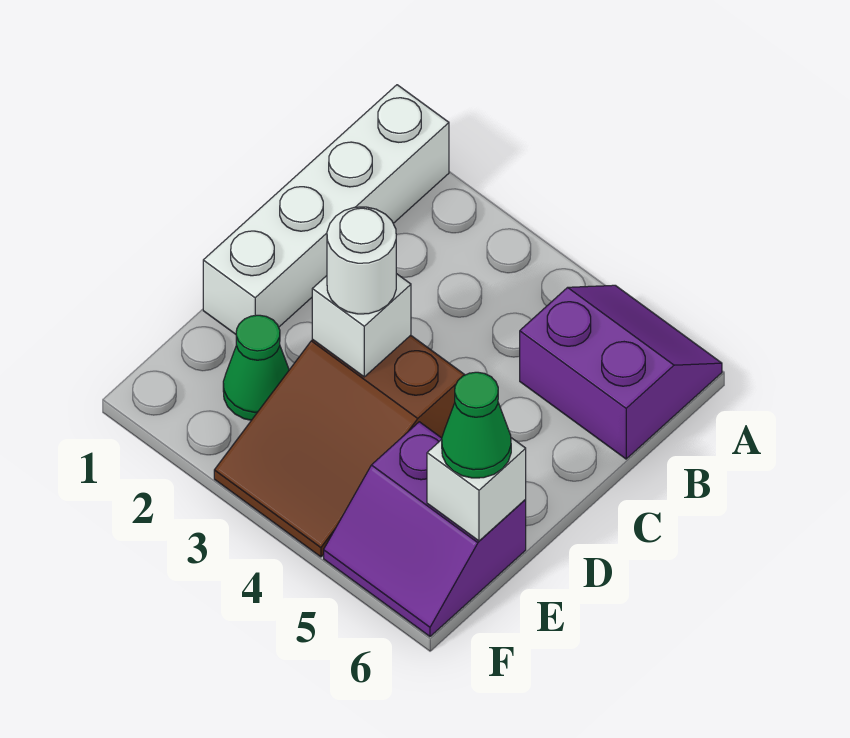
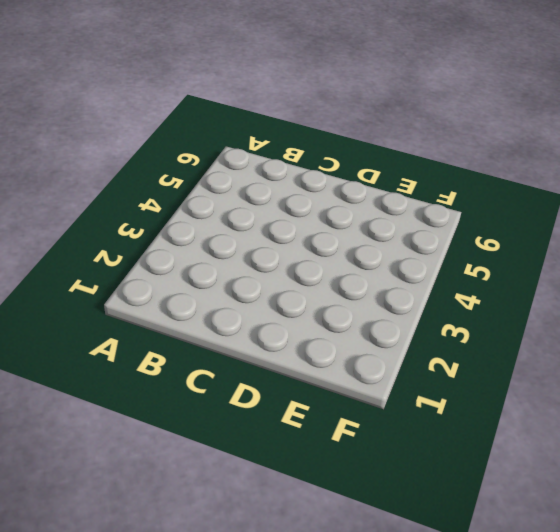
none -> white brick A1:D1 level 1
none -> purple slope A5:B6 level 1 top B

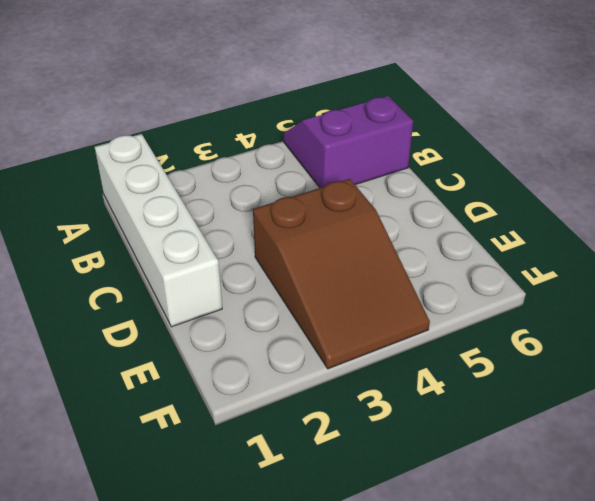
none -> green cone E2 level 1
none -> purple slope E5:F6 level 1 top E

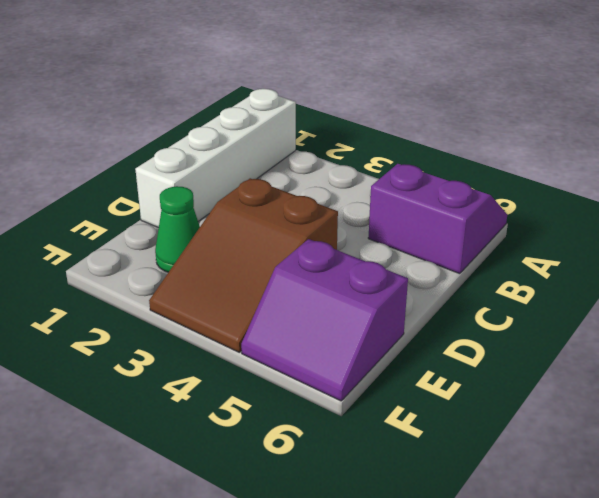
none -> white brick D3 level 2
none -> white brick E6 level 2

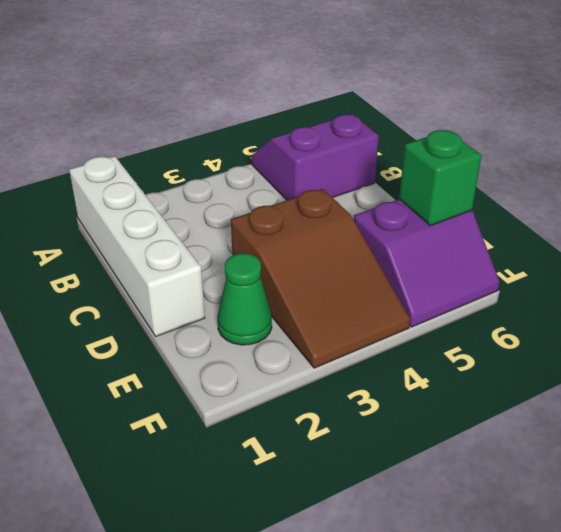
green brick E6 level 2 -> white brick E6 level 2
none -> white brick D3 level 2
none -> white round brick D3 level 3

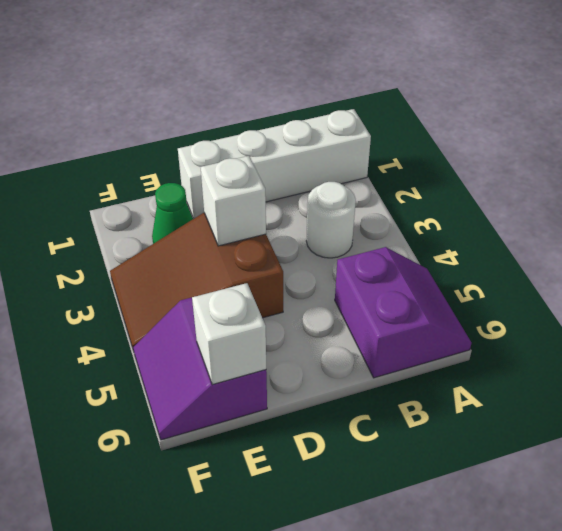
white round brick B3 level 1 -> white round brick D3 level 3
none -> green cone E6 level 3

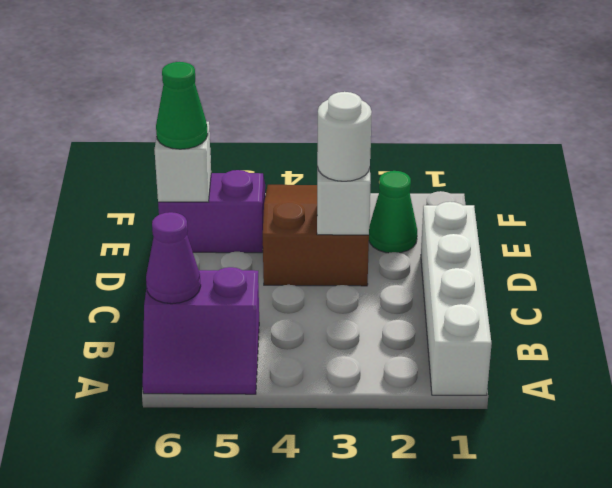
purple cone B6 level 2 -> none

